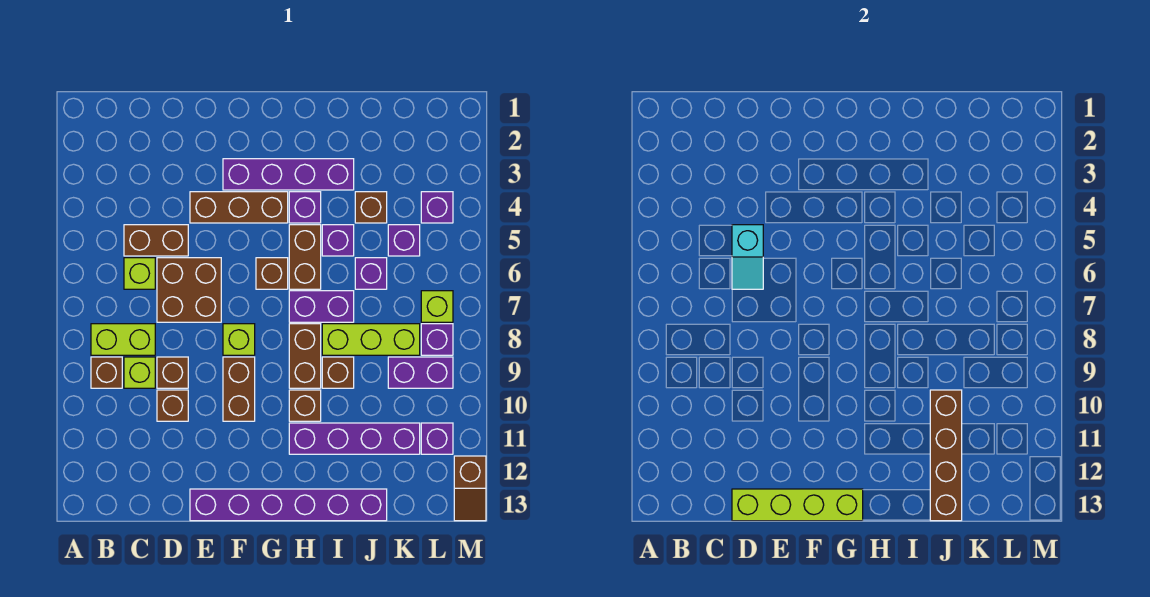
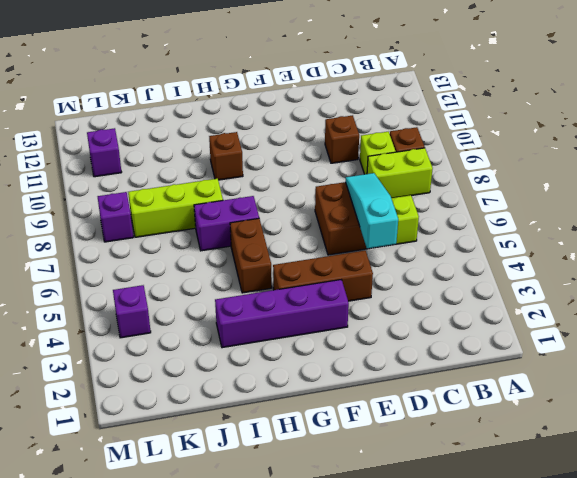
cyan slope D5:D7 level 2 top 5 -> cyan slope D5:D6 level 2 top 5
none -> brown brick C5:D5 level 1
none -> brown brick D9 level 1
none -> purple brick E13:J13 level 1
none -> lime brick F8 level 1

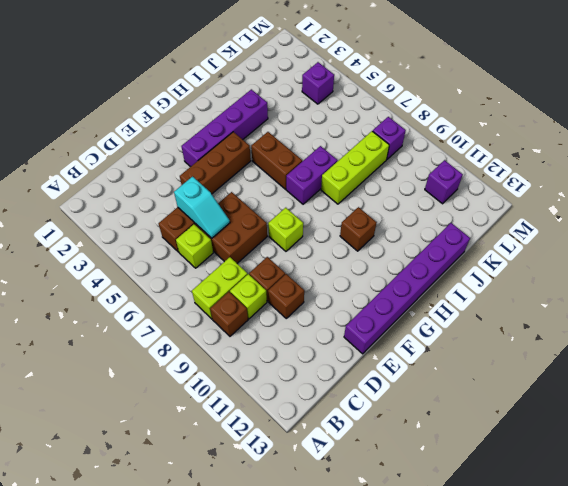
none -> brown brick F9:F10 level 1
none -> brown brick G6 level 1
none -> purple brick H4 level 1
none -> brown brick H8:H9 level 1

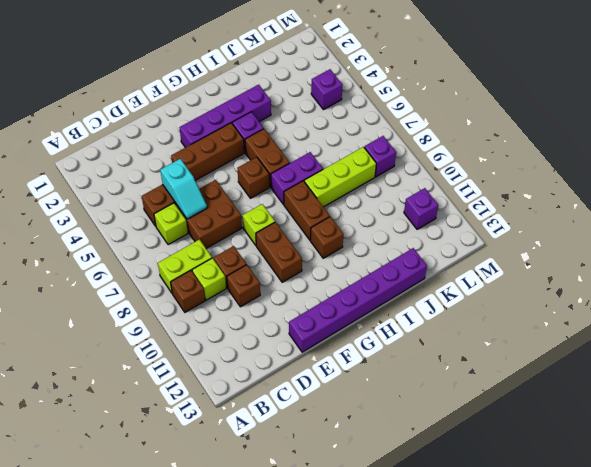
none -> purple brick H11:K11 level 1
none -> purple brick I5 level 1
none -> brown brick I9 level 1
none -> brown brick J4 level 1

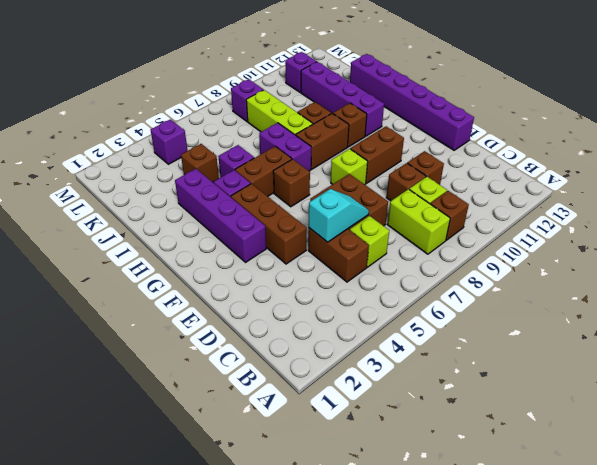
none -> purple brick J6 level 1
none -> purple brick K5 level 1
none -> purple brick K9:L9 level 1
none -> lime brick L7 level 1

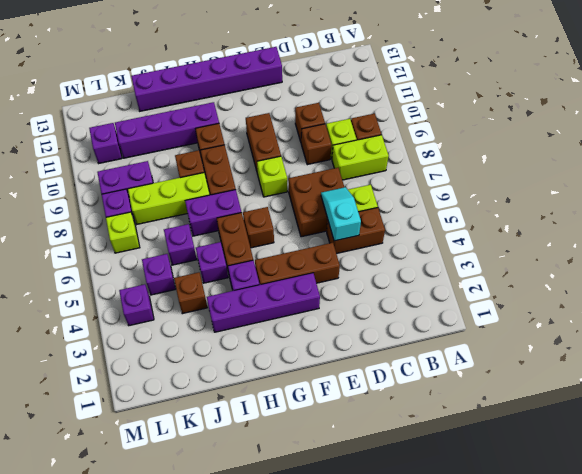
none -> brown slope M12:M13 level 1 top 12
none -> lime brick D13:G13 level 2
none -> brown brick J10:J13 level 2

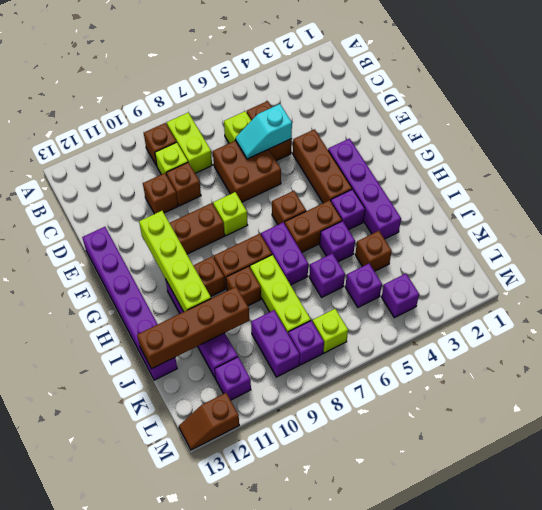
lime brick F11:I11 level 2 -> lime brick D13:G13 level 2

